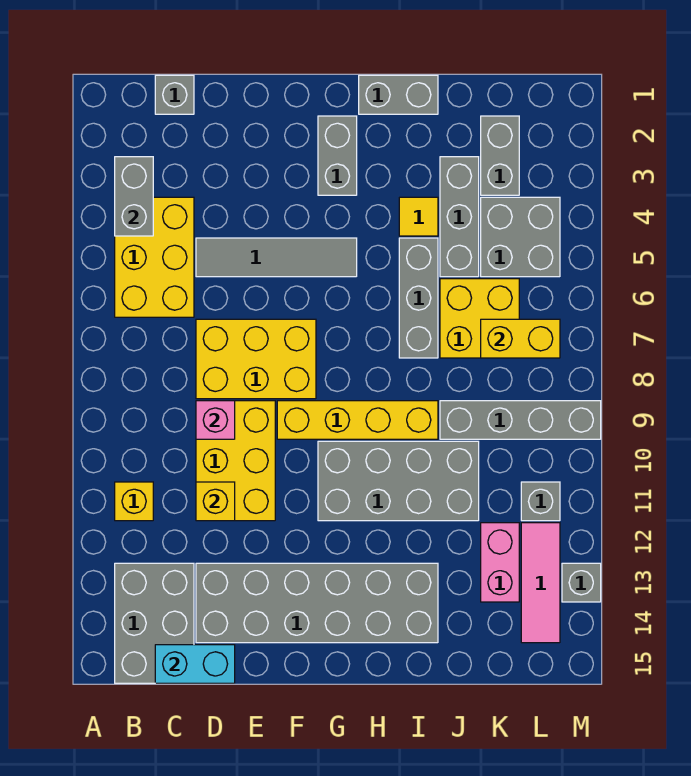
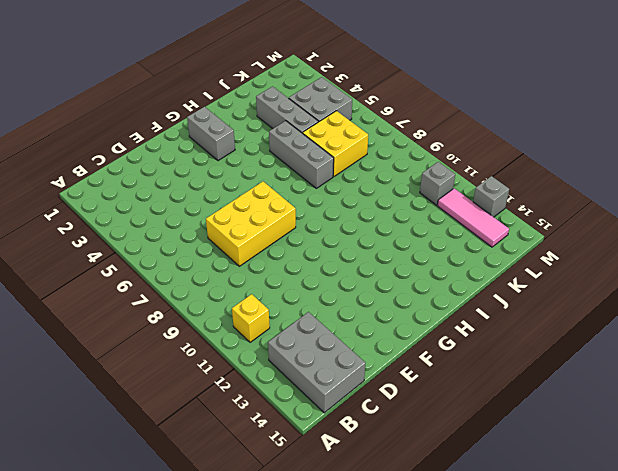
none -> yellow brick B4:C6 level 1
none -> grey brick C1 level 1
none -> grey tile D5:G5 level 1

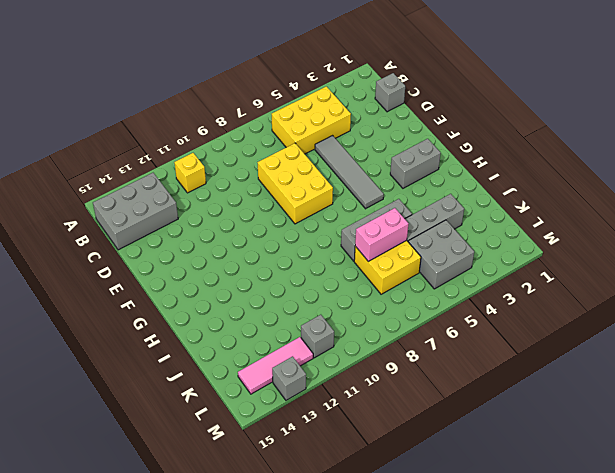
pink brick J6:J7 level 2 -> pink brick K12:K13 level 1
none -> yellow brick D9:E11 level 1
none -> grey brick D13:I14 level 1
none -> yellow brick F9:I9 level 1

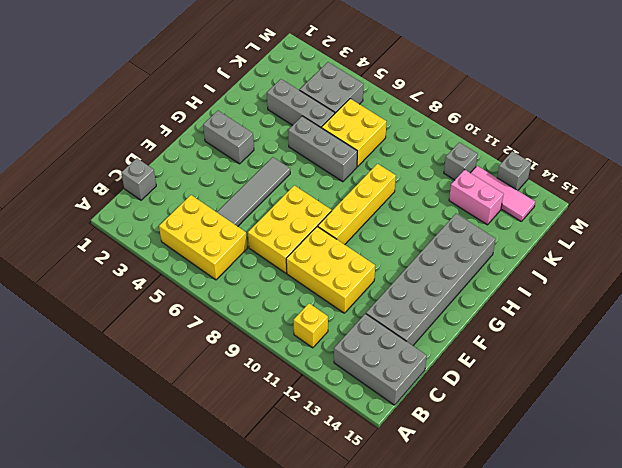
none -> grey brick G10:J11 level 1
none -> grey brick H1:I1 level 1
none -> yellow tile I4 level 1

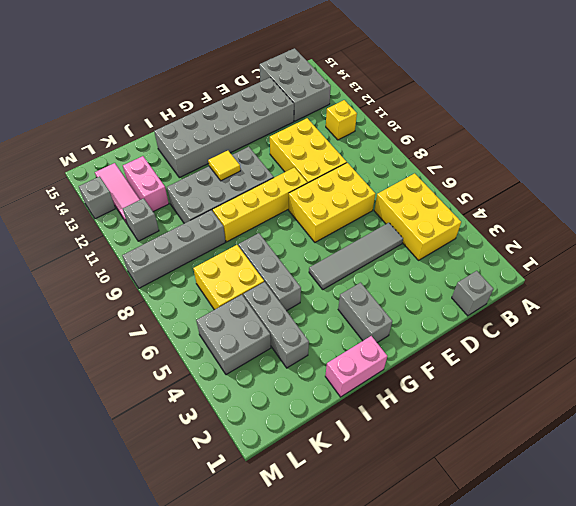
pink brick H1:I1 level 1 -> grey brick H1:I1 level 1
yellow tile H11 level 2 -> yellow tile I4 level 1
none -> grey brick K2:K3 level 1
none -> grey brick B3:B4 level 2
none -> cyan brick C15:D15 level 2

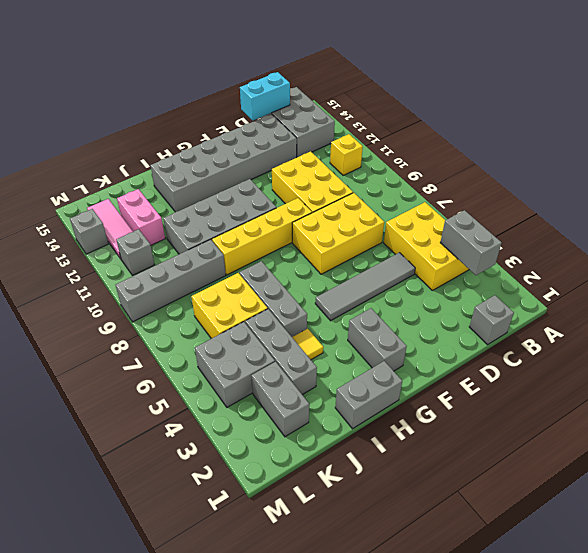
none -> pink brick D9 level 2
none -> yellow brick D11 level 2
none -> yellow brick K7:L7 level 2

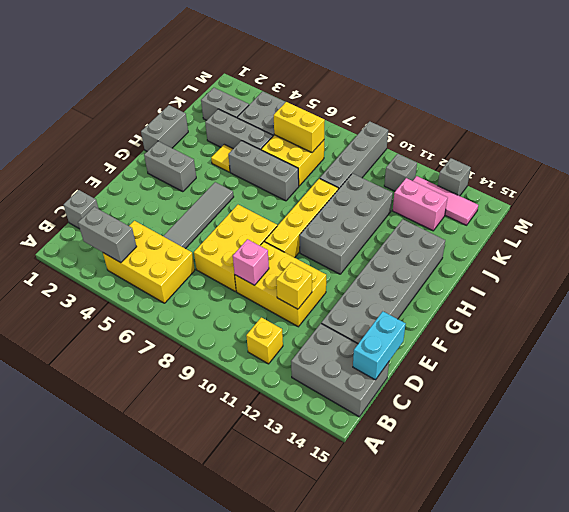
yellow brick K6:K7 level 2 -> yellow brick K7:L7 level 2

